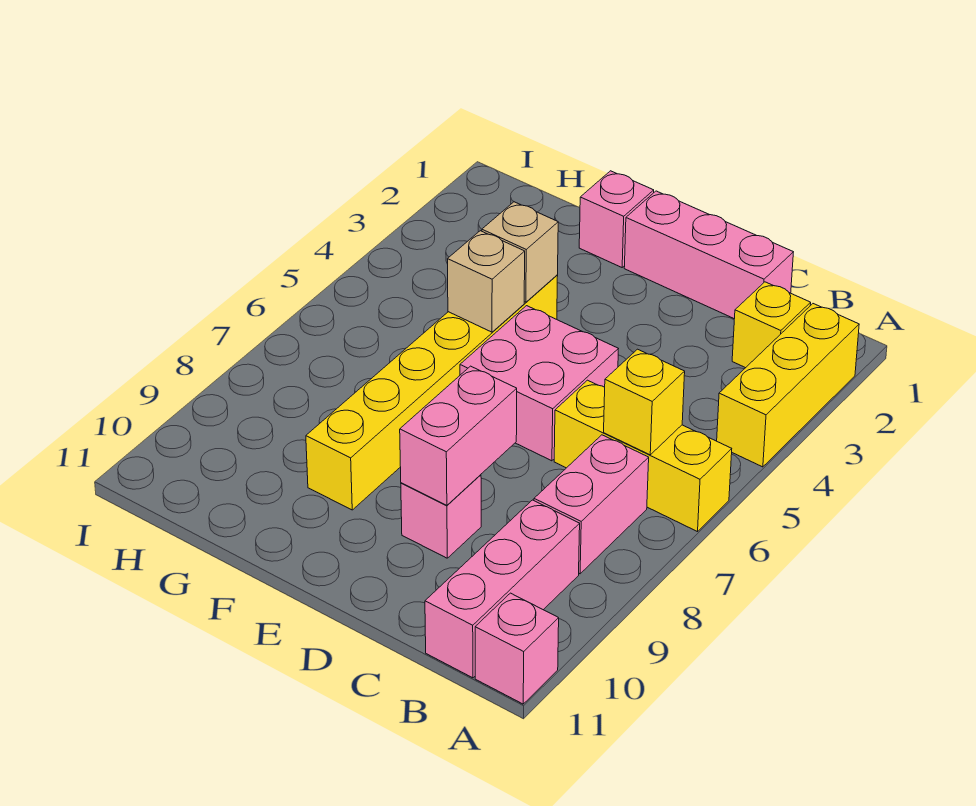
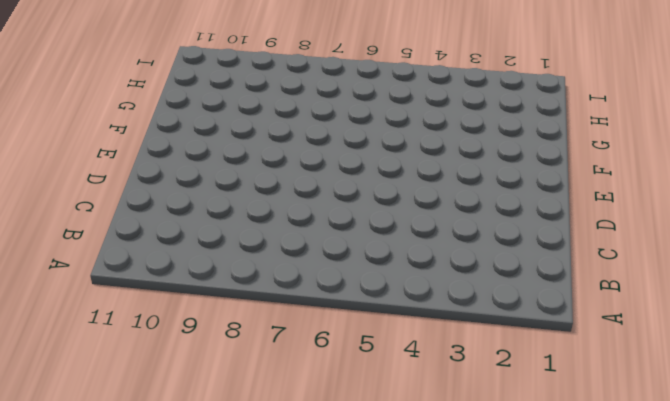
none -> yellow brick A2:A4 level 1
none -> yellow brick A6:C6 level 1
none -> pink brick A11 level 1

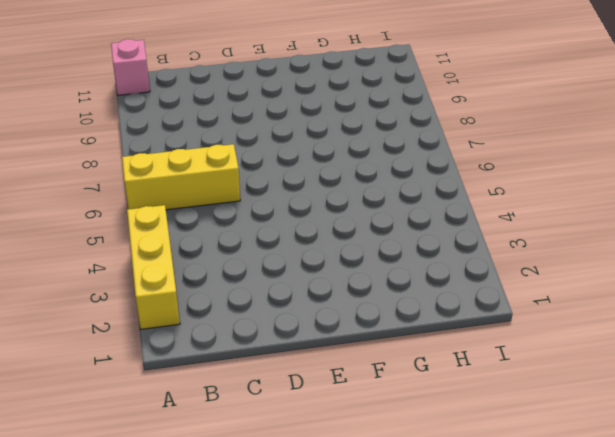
none -> yellow brick B2 level 1
none -> pink brick B7:B8 level 1
none -> pink brick B9:B11 level 1

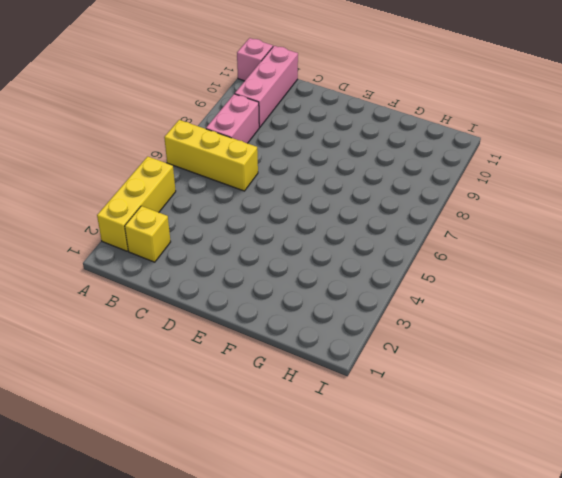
none -> pink brick C1:E1 level 1
none -> pink brick D5:E6 level 1
none -> pink brick D9 level 1

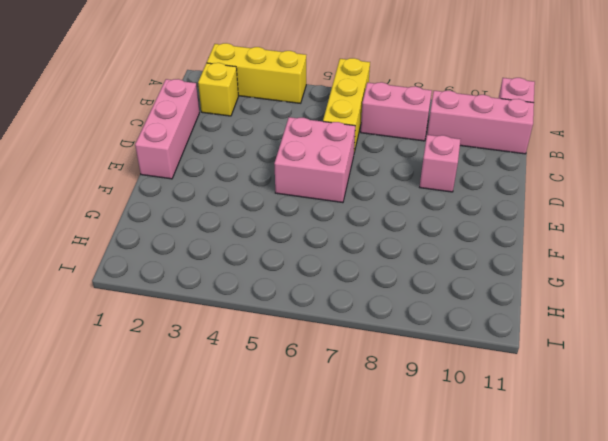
none -> pink brick F1 level 1
none -> yellow brick F4:F9 level 1
none -> yellow brick B6 level 2

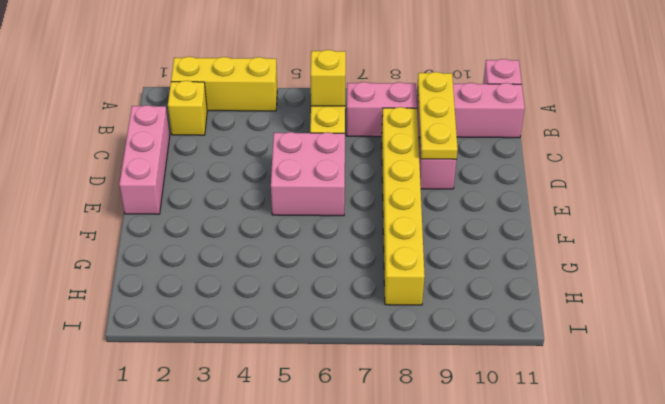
yellow plate B9:D9 level 2 -> pink brick D8:D9 level 2
yellow brick C8:H8 level 1 -> yellow brick F4:F9 level 1
none -> pink brick F1 level 1
none -> tan brick F4 level 2
none -> tan brick F5 level 2

